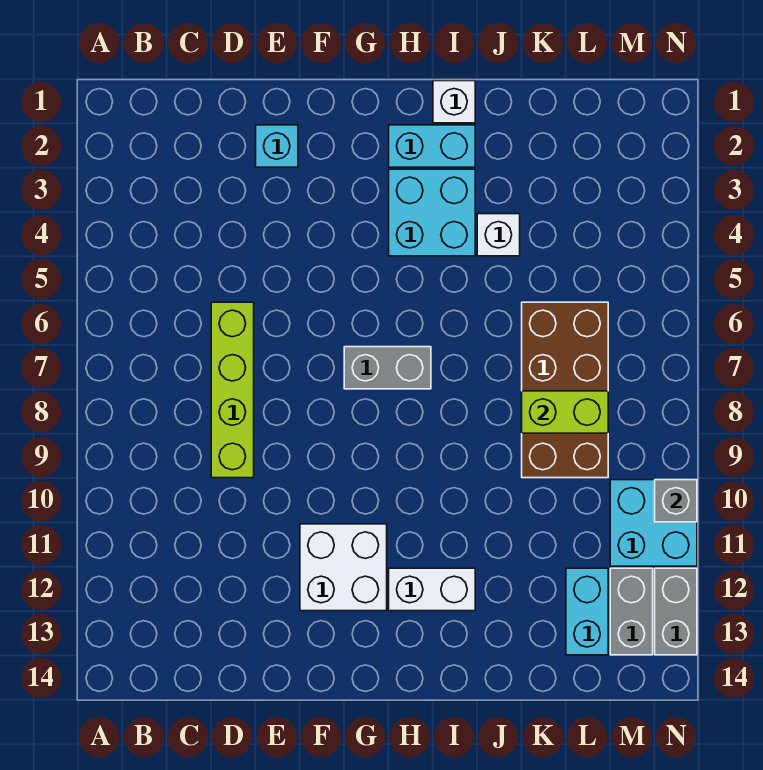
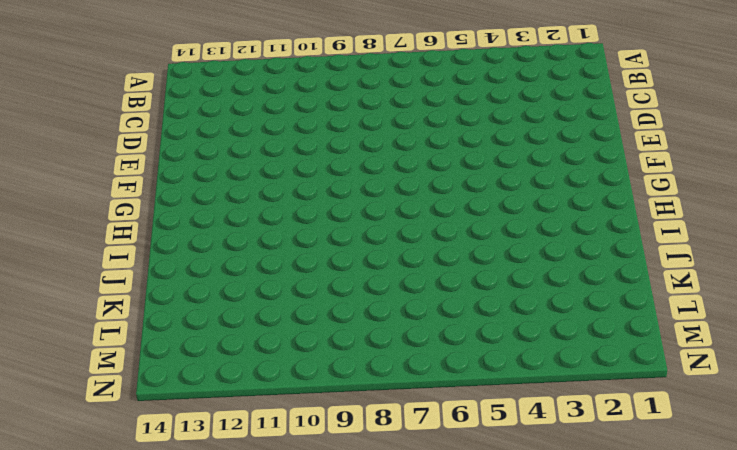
none -> lime brick D6:D9 level 1
none -> cyan brick E2 level 1
none -> white brick F11:G12 level 1

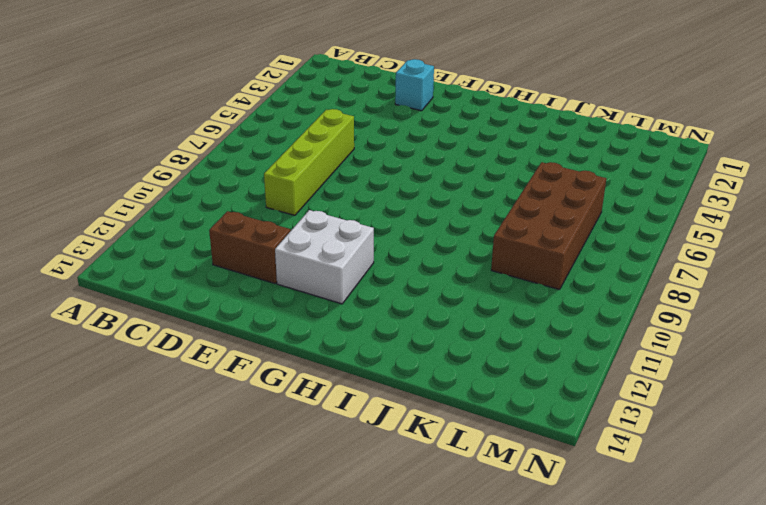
brown brick D12:E12 level 1 -> none
none -> grey brick G7:H7 level 1
none -> cyan brick H2:I2 level 1
none -> cyan brick H3:I4 level 1

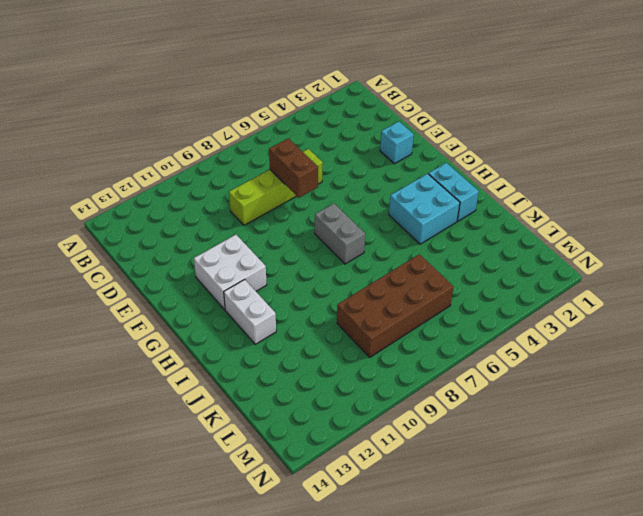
brown brick D7:E7 level 2 -> none
none -> white brick I1 level 1
none -> white brick J4 level 1
none -> cyan brick L12:L13 level 1

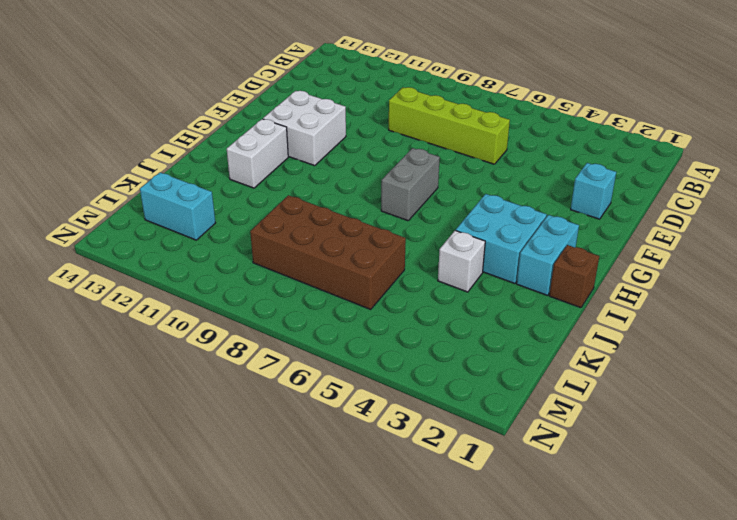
brown brick I1 level 1 -> white brick I1 level 1
none -> cyan brick M10:N11 level 1
none -> grey brick M12:M13 level 1
none -> grey brick N12:N13 level 1

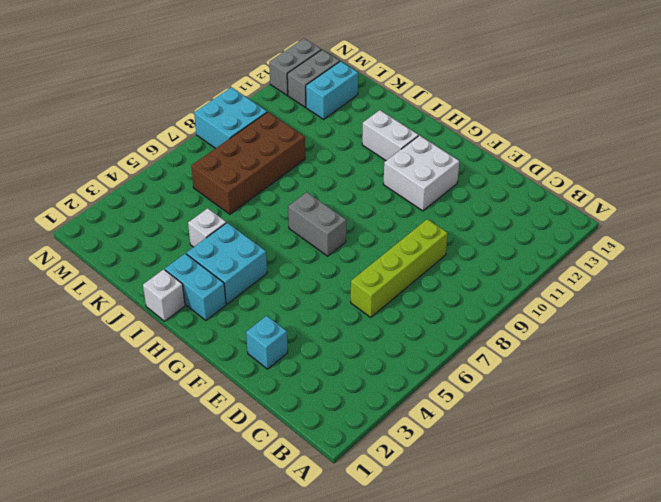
cyan brick M8:N9 level 1 -> cyan brick M10:N11 level 1
none -> lime brick K8:L8 level 2
none -> grey brick N10 level 2

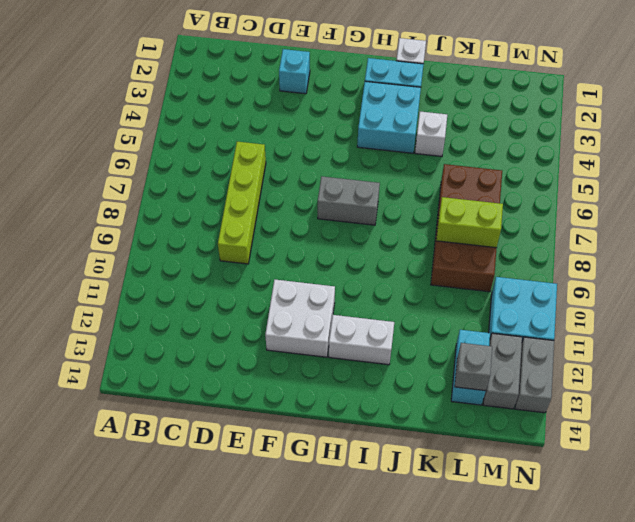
grey brick L13 level 2 -> grey brick N10 level 2

